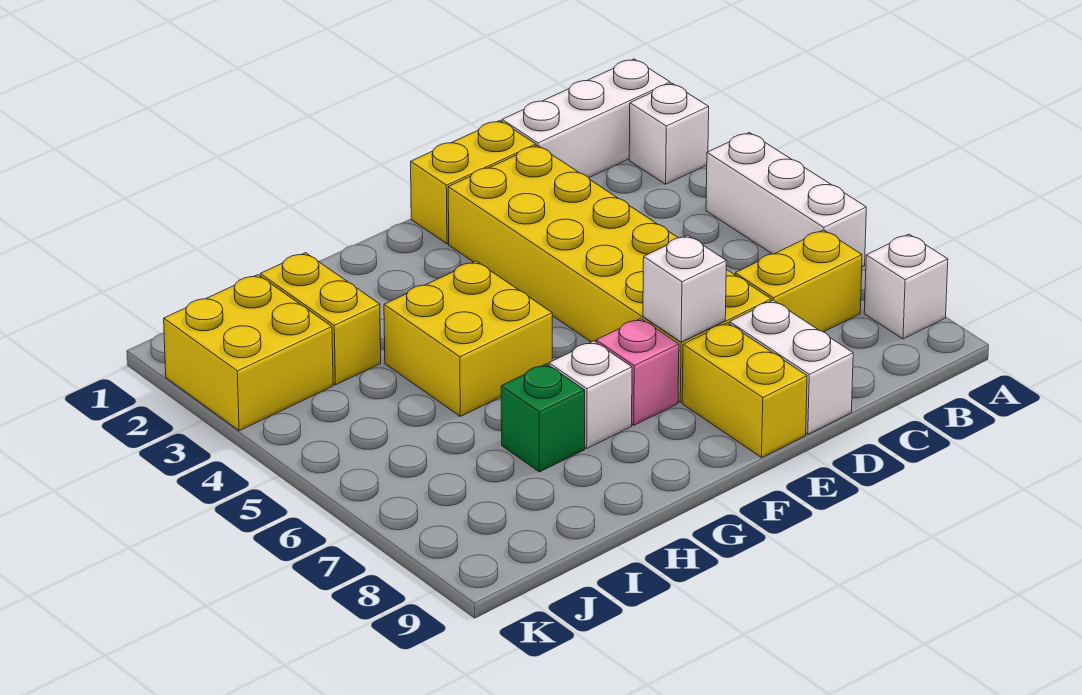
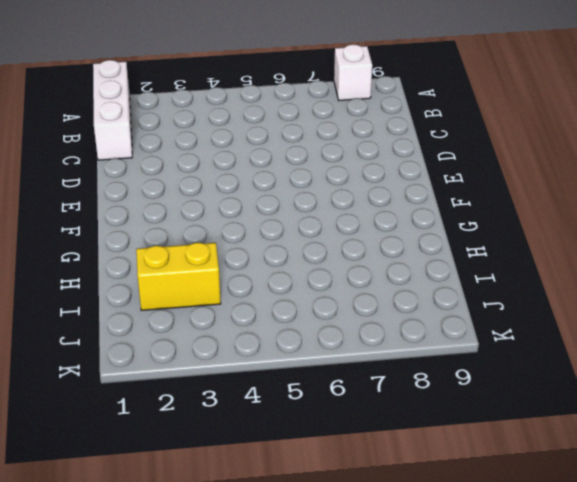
none -> white brick A2 level 1
none -> white brick A4:A6 level 1
none -> yellow brick B7:C7 level 1

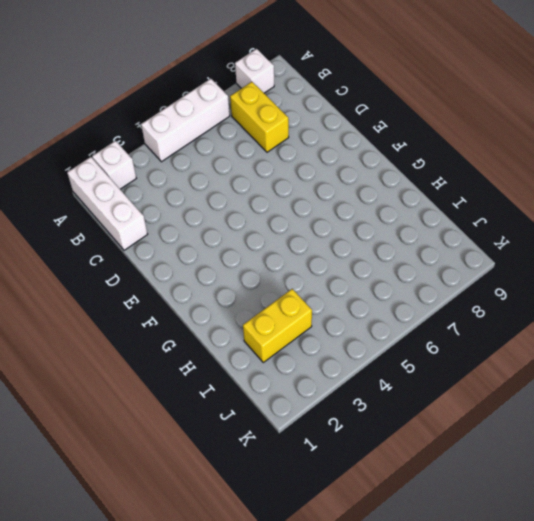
none -> yellow brick D1:E1 level 1
none -> yellow brick D2:E7 level 1
none -> white brick D8:D9 level 1

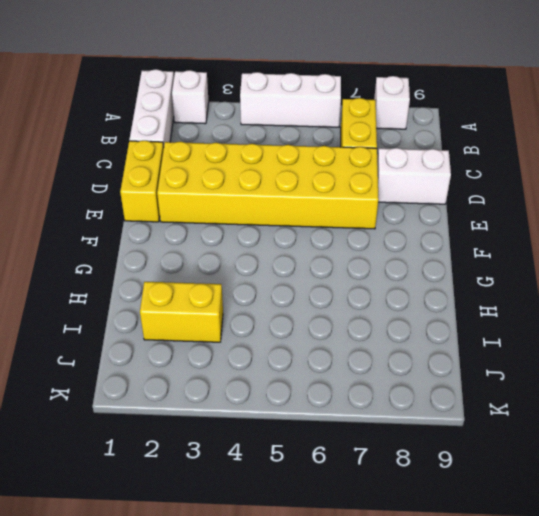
none -> yellow brick E8:E9 level 1
none -> pink brick F7 level 1
none -> yellow brick G4:H5 level 1

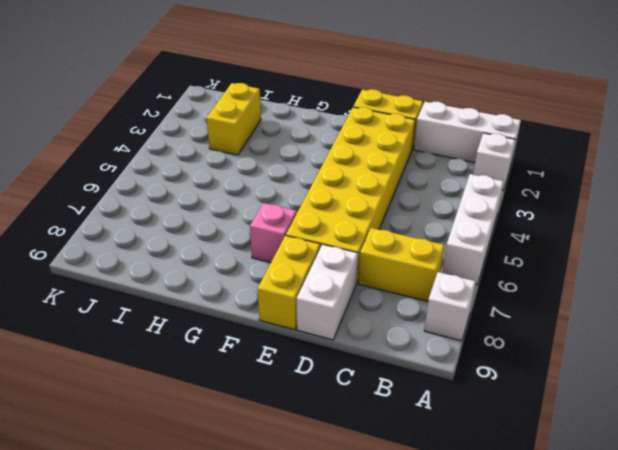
none -> yellow brick G4:H5 level 1
none -> white brick G7 level 1
none -> green brick H7 level 1

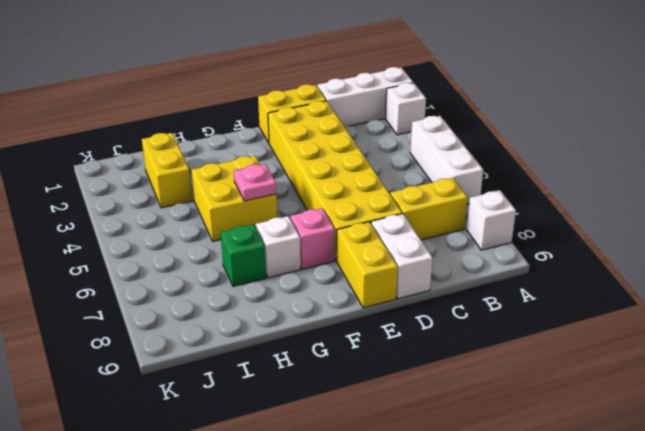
pink plate G5 level 2 -> none
none -> yellow brick J2:K3 level 1
none -> white brick E7 level 2

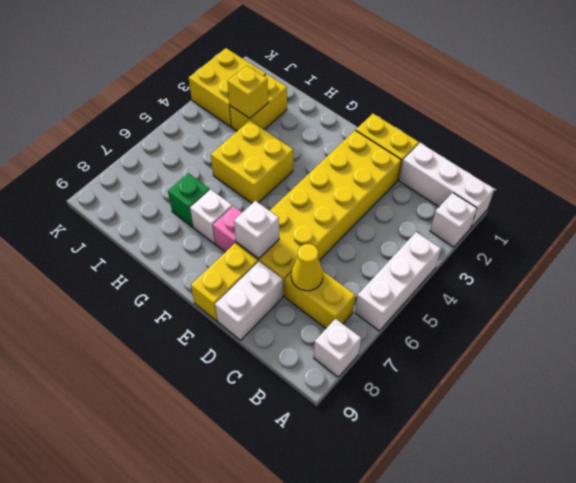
yellow cone C7 level 2 -> none
yellow brick I3 level 2 -> none

